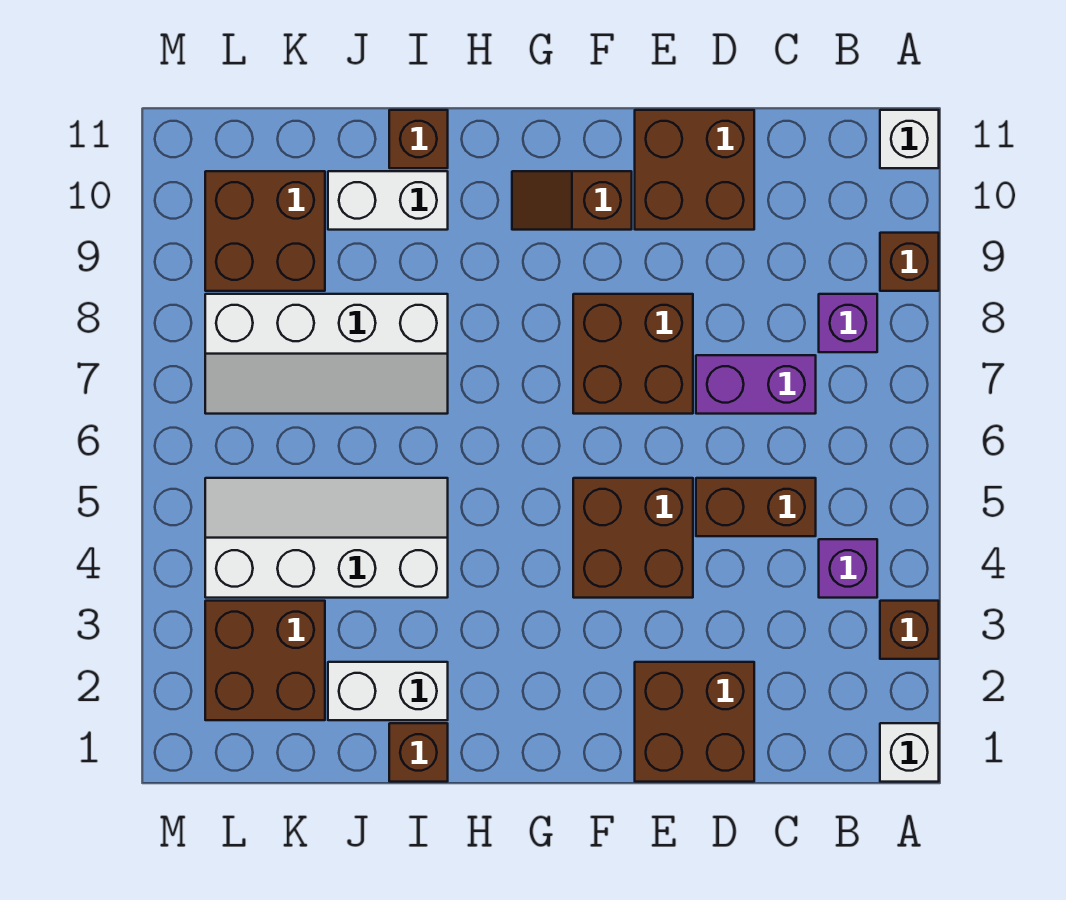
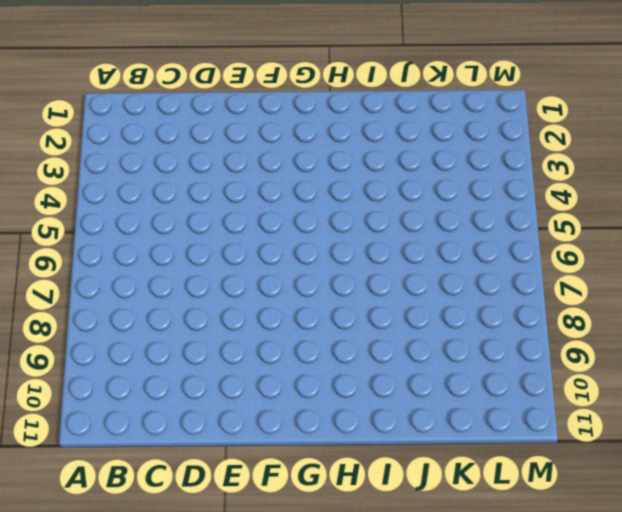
none -> white brick A1 level 1
none -> brown brick A3 level 1
none -> brown brick A9 level 1

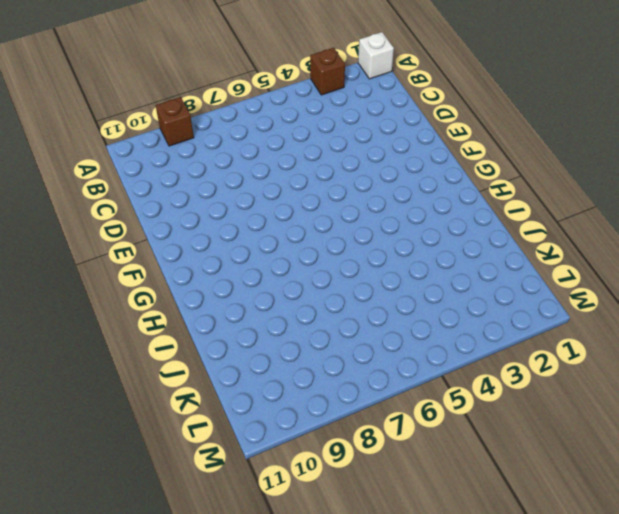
none -> white brick A11 level 1
none -> purple brick B4 level 1
none -> purple brick B8 level 1

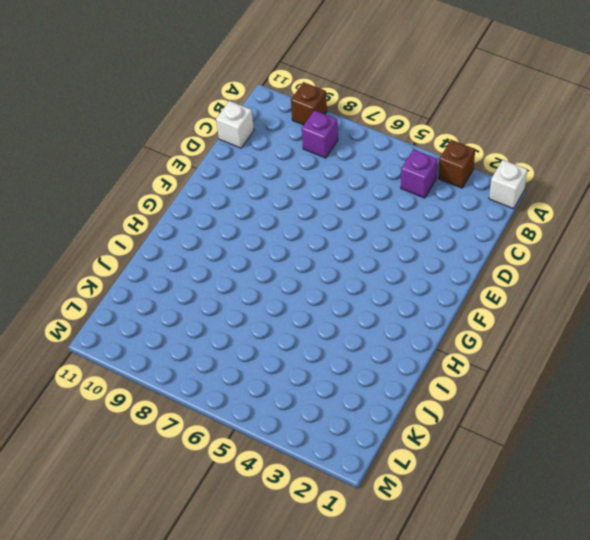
white brick C11 level 1 -> white brick A11 level 1
none -> brown brick C5:D5 level 1
none -> purple brick C7:D7 level 1
none -> brown brick D1:E2 level 1

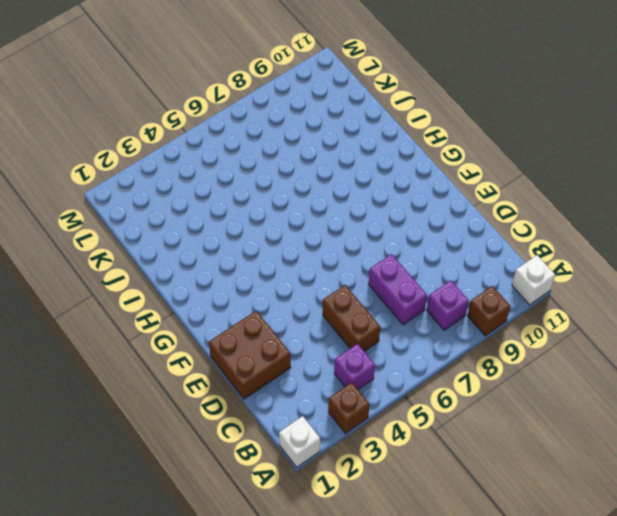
none -> brown brick D10:E11 level 1
none -> brown brick E4:F5 level 1
none -> brown brick E7:F8 level 1

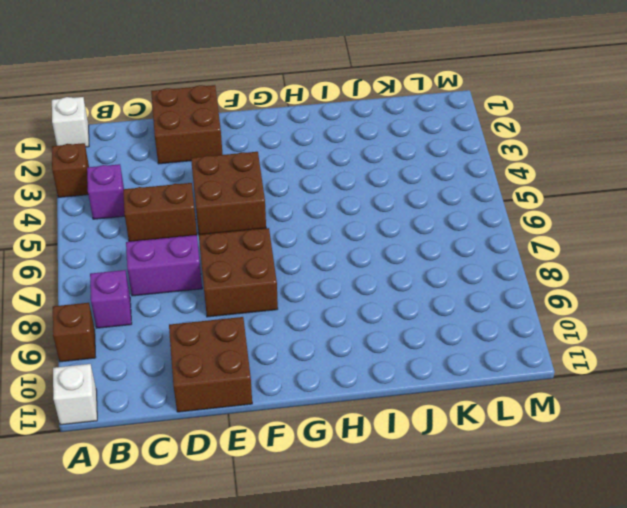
none -> brown slope F10:G10 level 1 top F
none -> brown brick I1 level 1
none -> white brick I2:J2 level 1

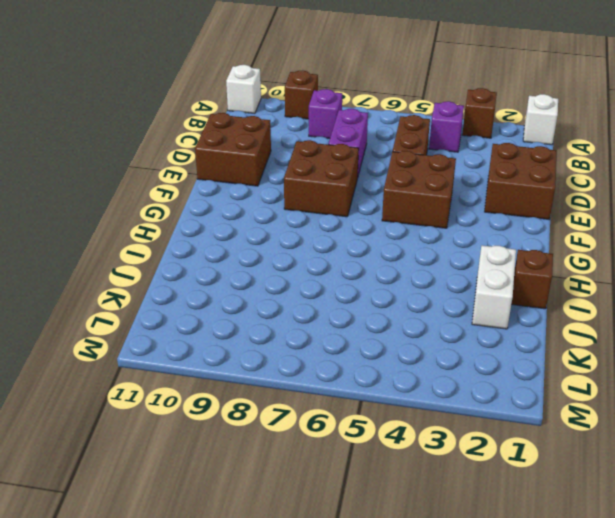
none -> brown slope F10:G10 level 1 top F
none -> white slope I4:L5 level 1 top 4
none -> white slope I7:L8 level 1 top 8

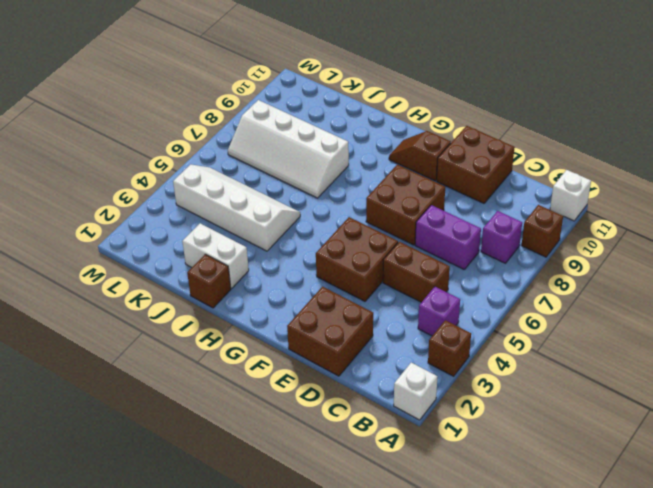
none -> white brick I10:J10 level 1
none -> brown brick I11 level 1
none -> brown brick K2:L3 level 1

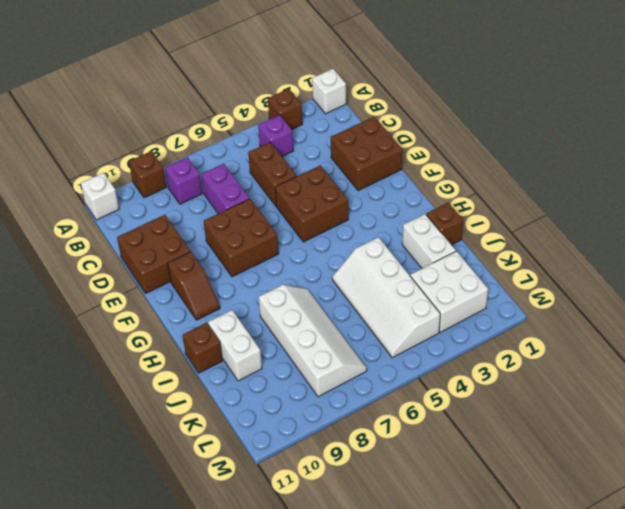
white brick K2:L3 level 1 -> brown brick K2:L3 level 1
none -> brown brick K9:L10 level 1

